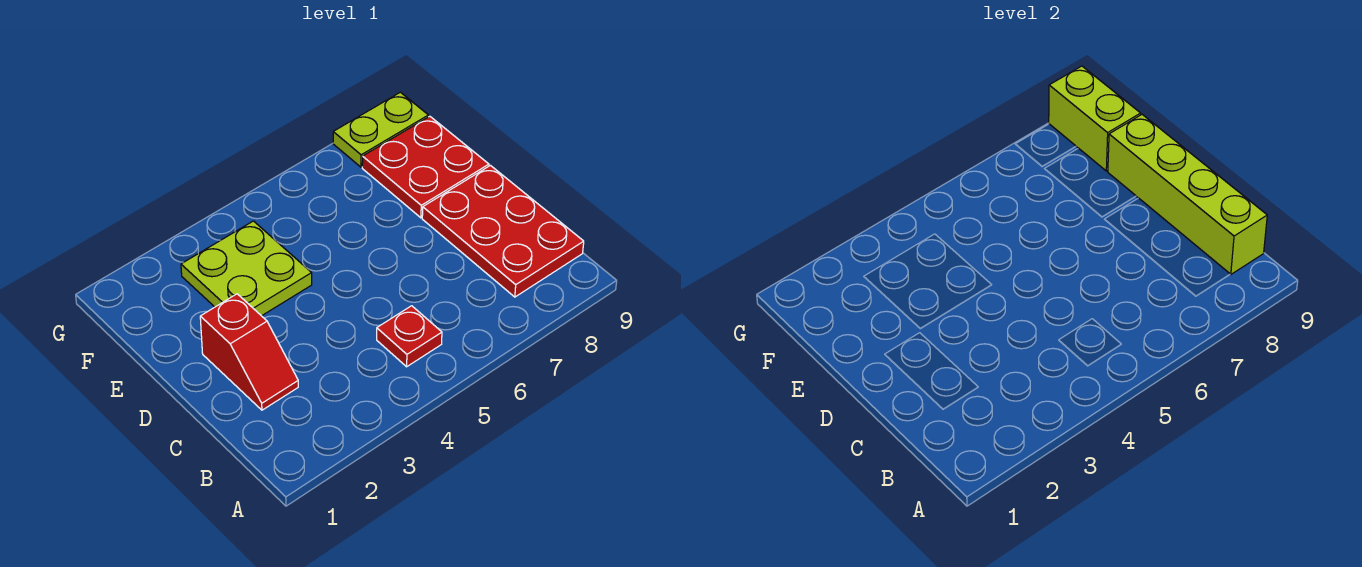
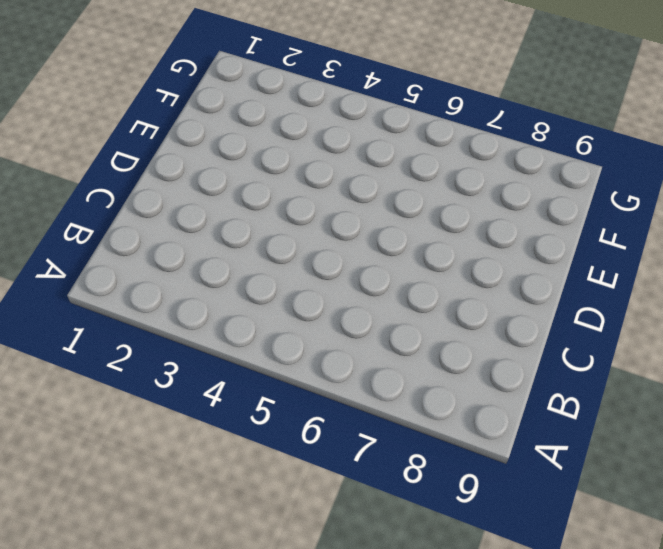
none -> red plate B5 level 1
none -> red plate B8:D9 level 1

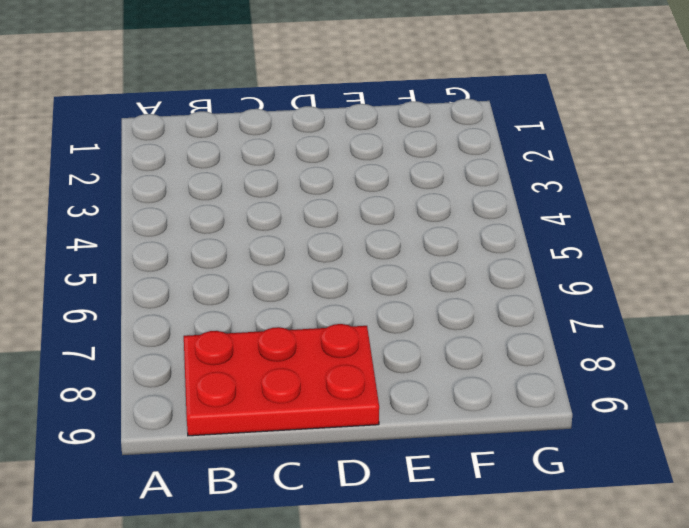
none -> red plate B5 level 1
none -> red slope C2:D2 level 1 top D

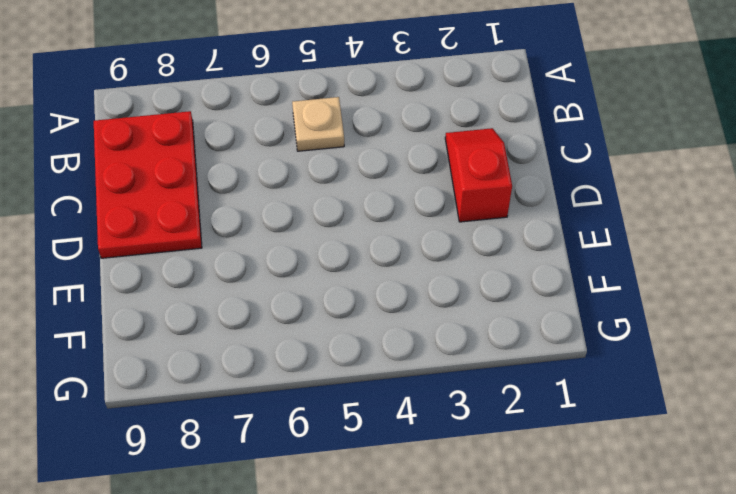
tan plate B5 level 1 -> red plate B5 level 1
none -> lime plate E3:F4 level 1
none -> red plate E8:F9 level 1

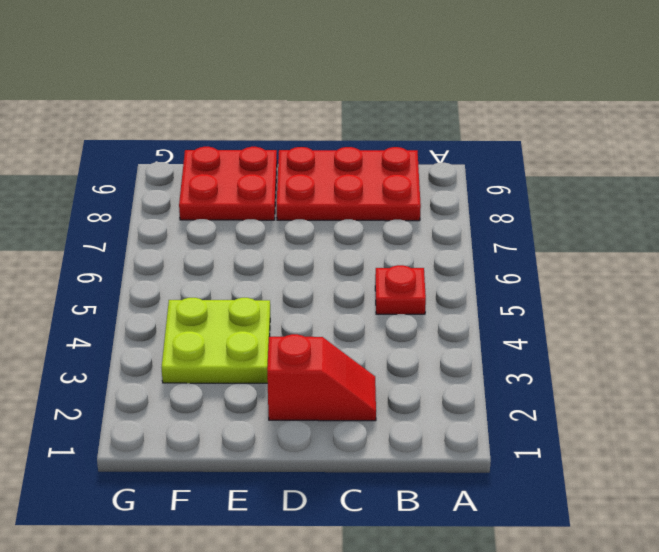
none -> lime plate G8:G9 level 1
none -> lime brick B9:E9 level 2

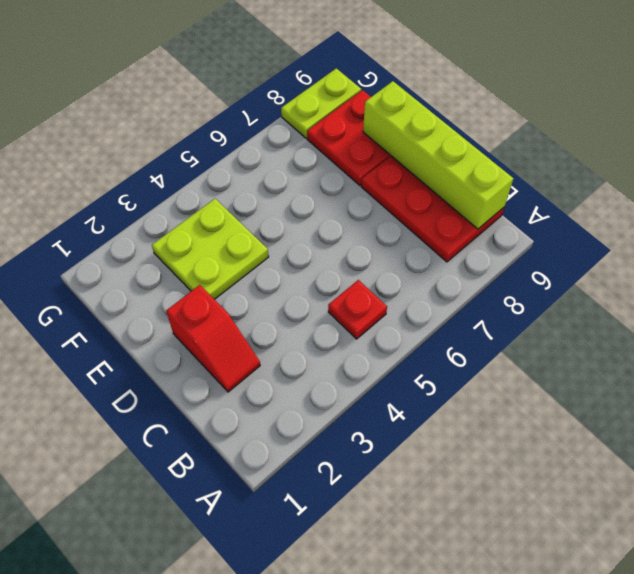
none -> lime brick F9:G9 level 2

